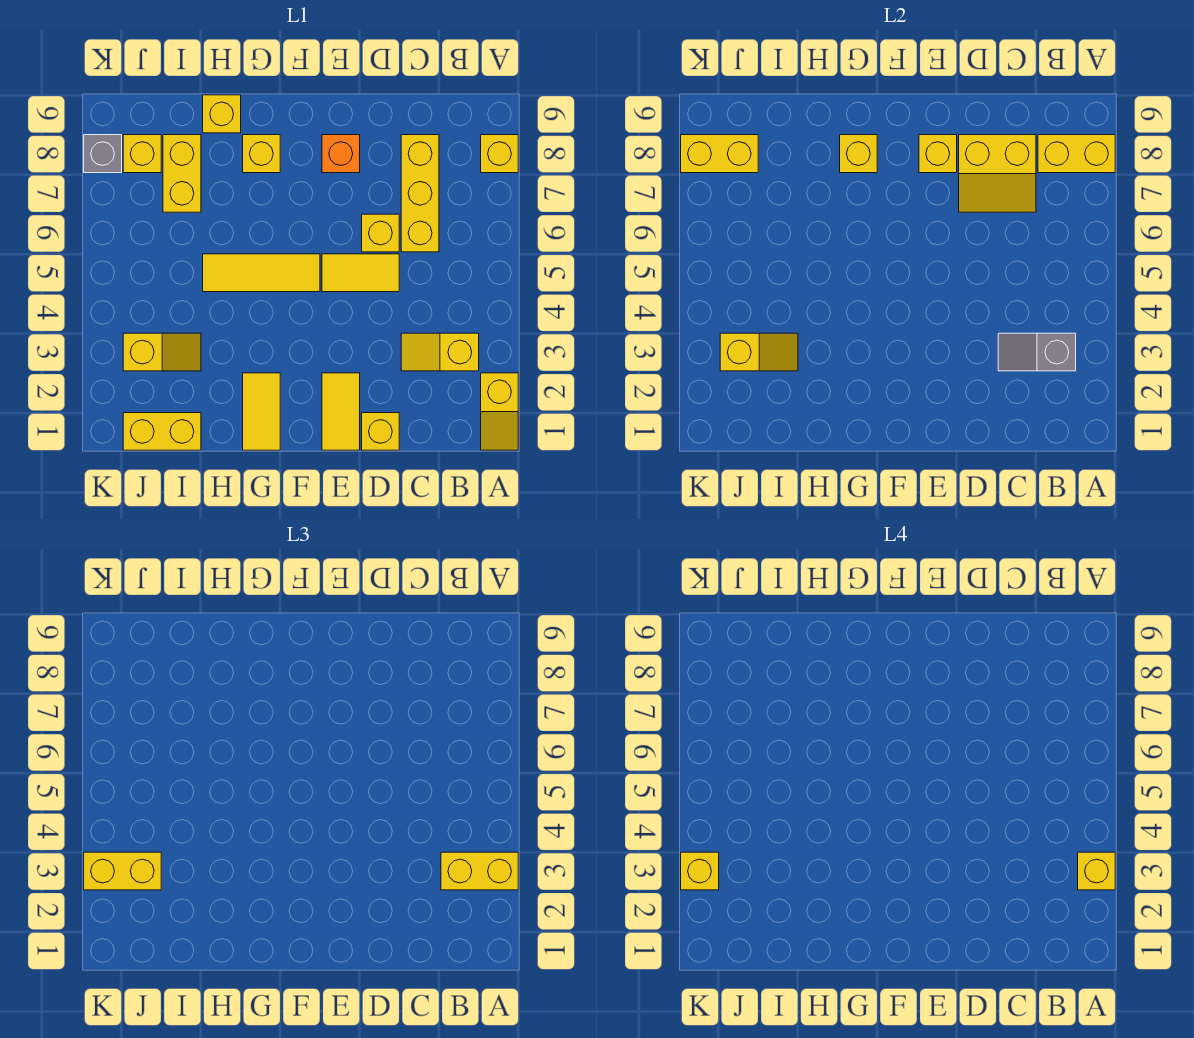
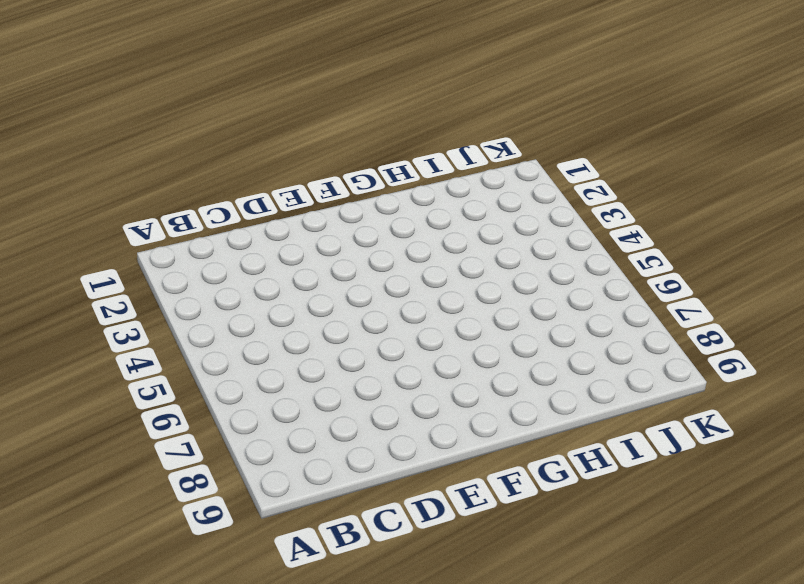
none -> yellow slope A1:A2 level 1 top 2
none -> yellow brick A8 level 1
none -> yellow slope B3:C3 level 1 top B

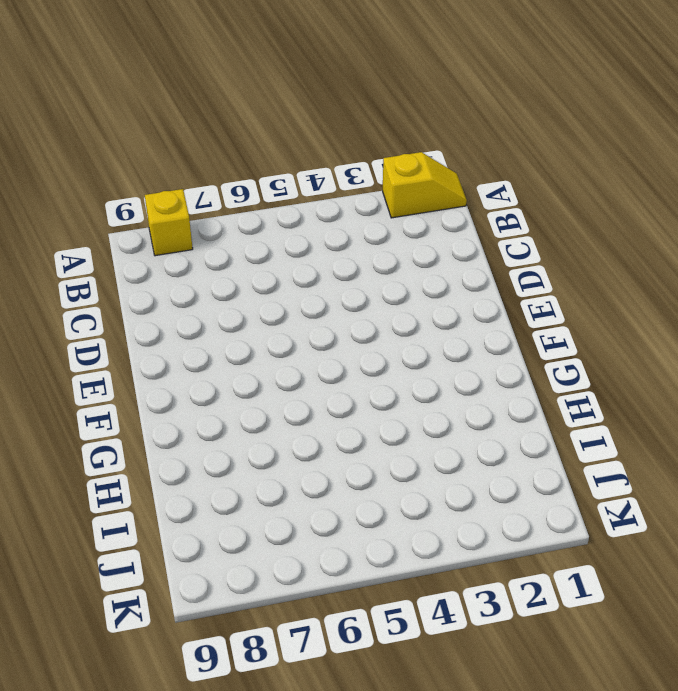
none -> yellow slope B3:C3 level 1 top B
none -> yellow brick C6:C8 level 1
none -> yellow brick D1 level 1

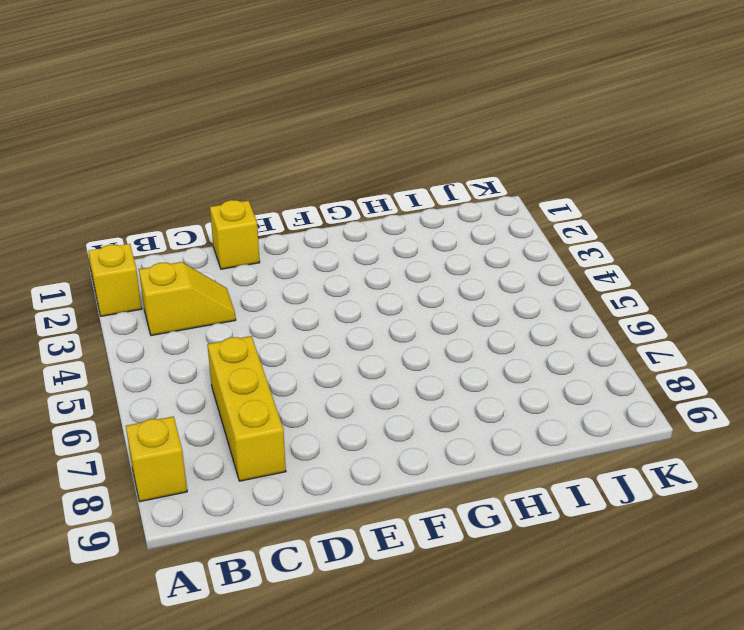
none -> yellow tile D5:E5 level 1
none -> yellow brick D6 level 1
none -> yellow tile E1:E2 level 1

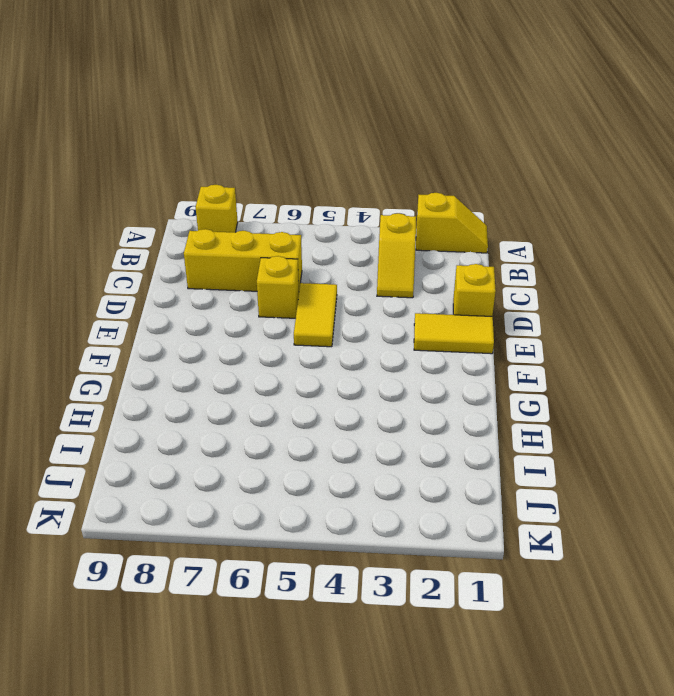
none -> orange brick E8 level 1
none -> yellow tile F5:H5 level 1
none -> yellow tile G1:G2 level 1

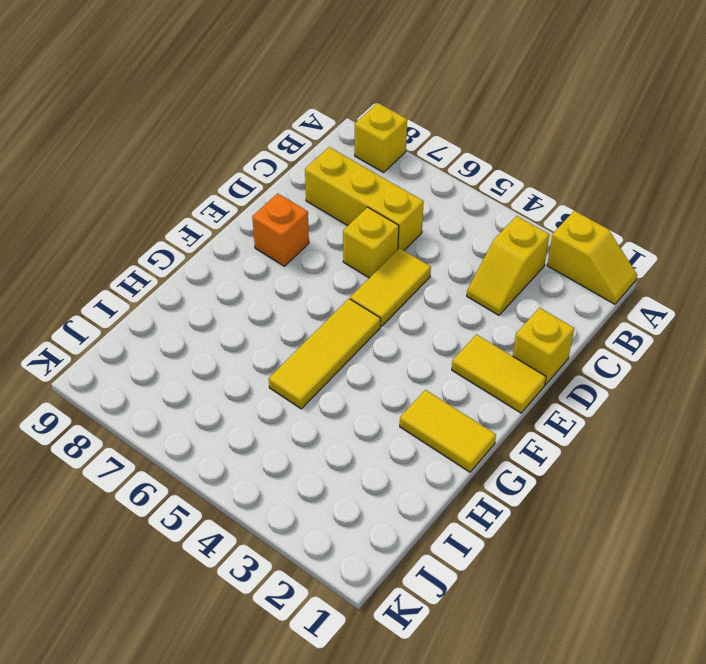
none -> yellow brick G8 level 1
none -> yellow brick H9 level 1
none -> yellow brick I1:J1 level 1

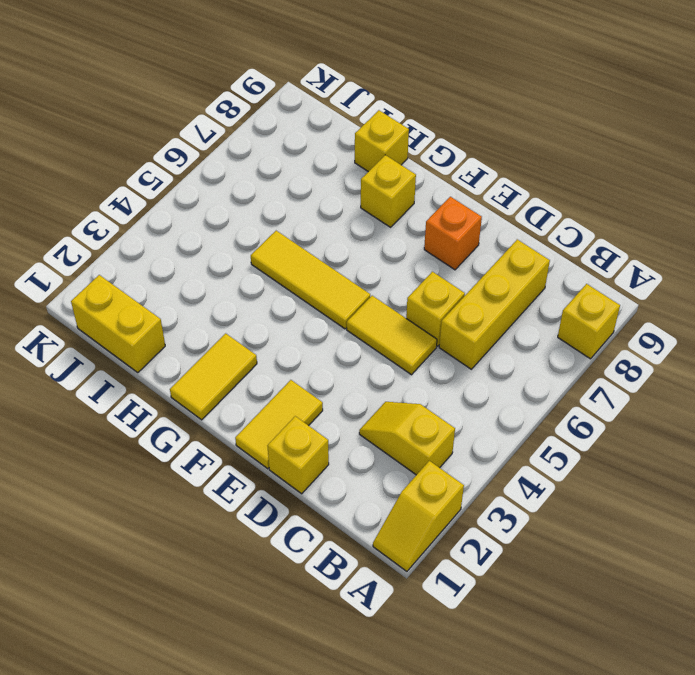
none -> yellow slope I3:J3 level 1 top J
none -> yellow brick I7:I8 level 1
none -> yellow brick J8 level 1

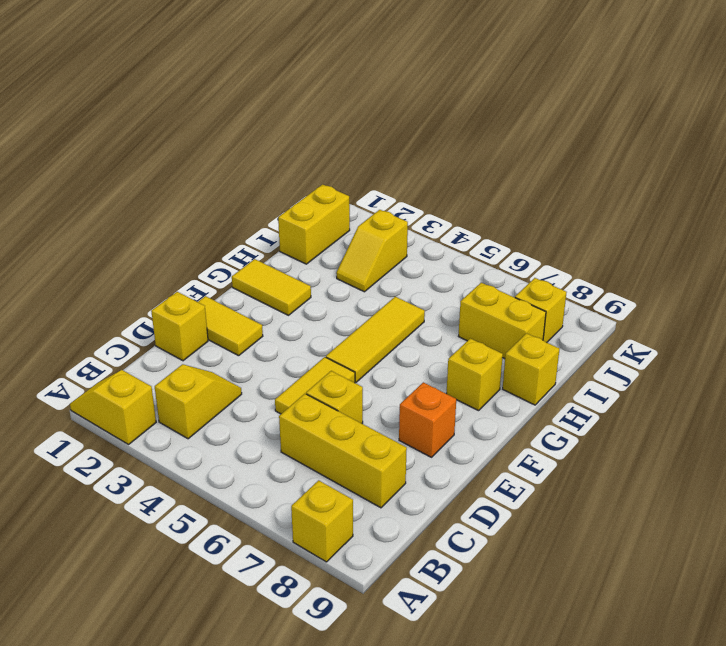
none -> grey brick K8 level 1
none -> yellow brick A8:B8 level 2
none -> grey slope B3:C3 level 2 top B

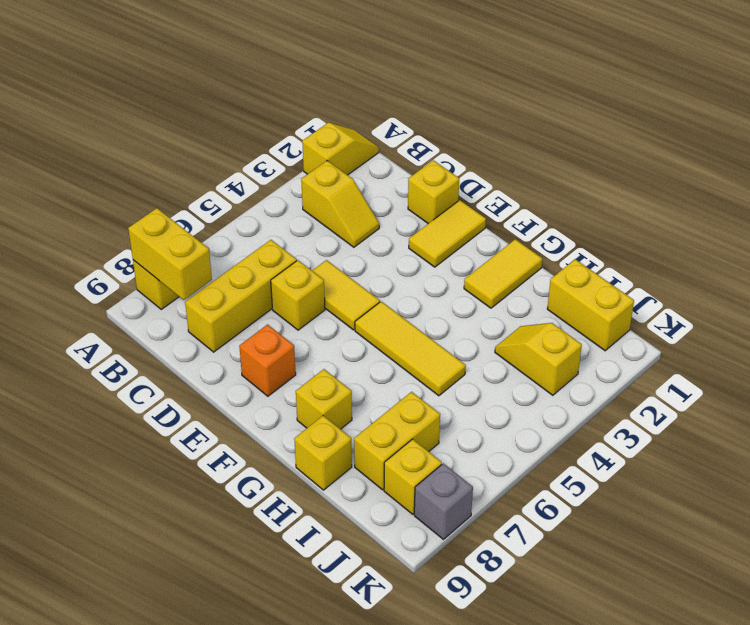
none -> grey slope B3:C3 level 2 top B
none -> yellow slope C7:D8 level 2 top 8
none -> yellow brick E8 level 2

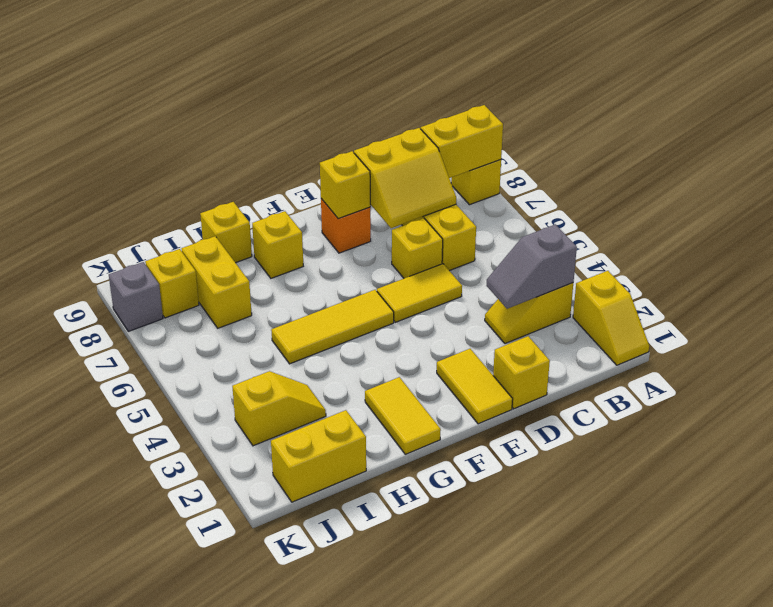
none -> yellow brick G8 level 2
none -> yellow slope I3:J3 level 2 top J
none -> yellow brick J8:K8 level 2

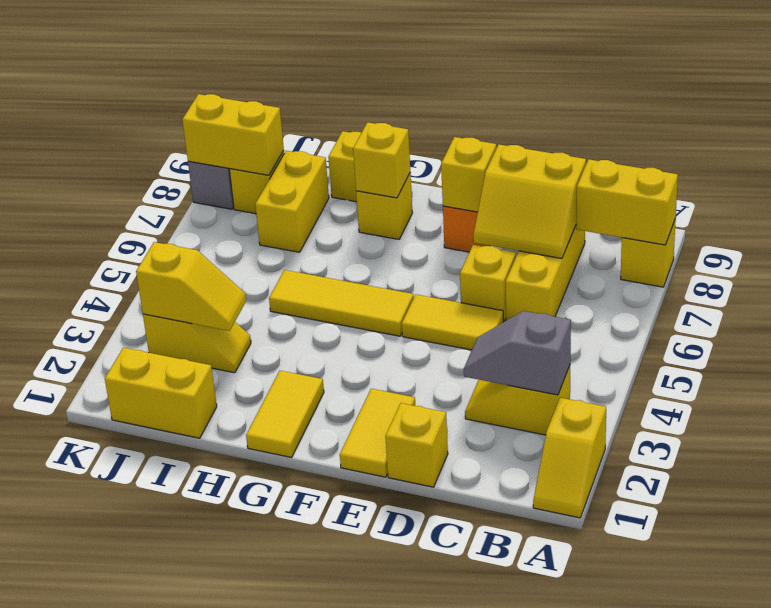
none -> yellow brick A3:B3 level 3
none -> yellow brick J3:K3 level 3
none -> yellow brick A3 level 4

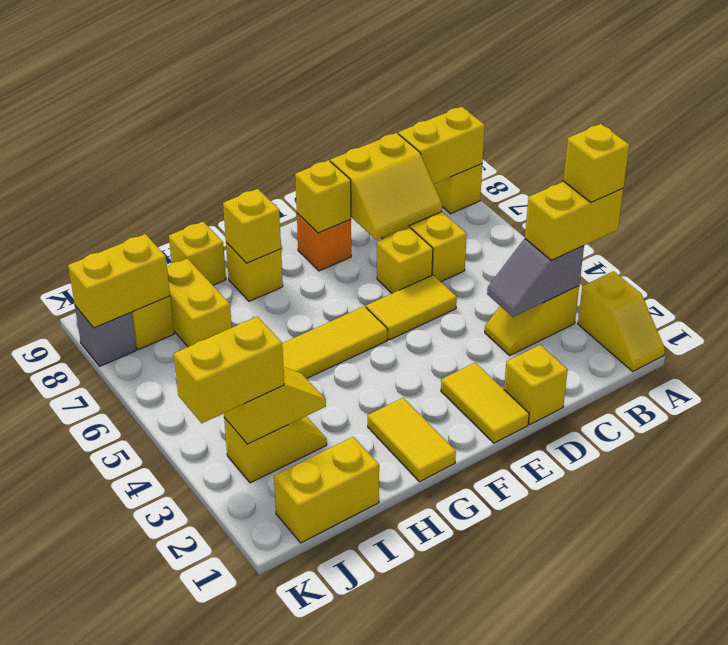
none -> yellow brick K3 level 4

